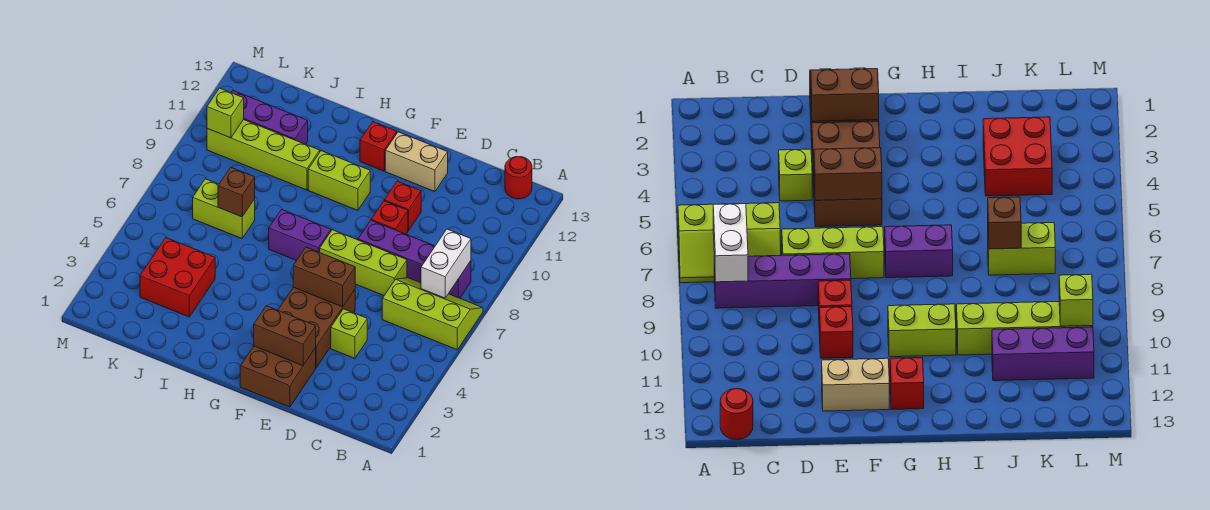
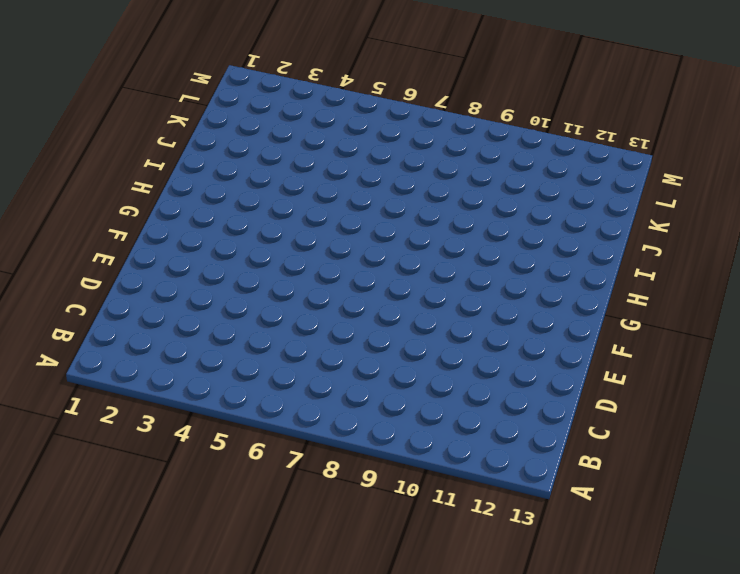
none -> lime slope A6:C7 level 1 top 6
none -> purple brick B8:E8 level 1
none -> red round brick B13 level 1

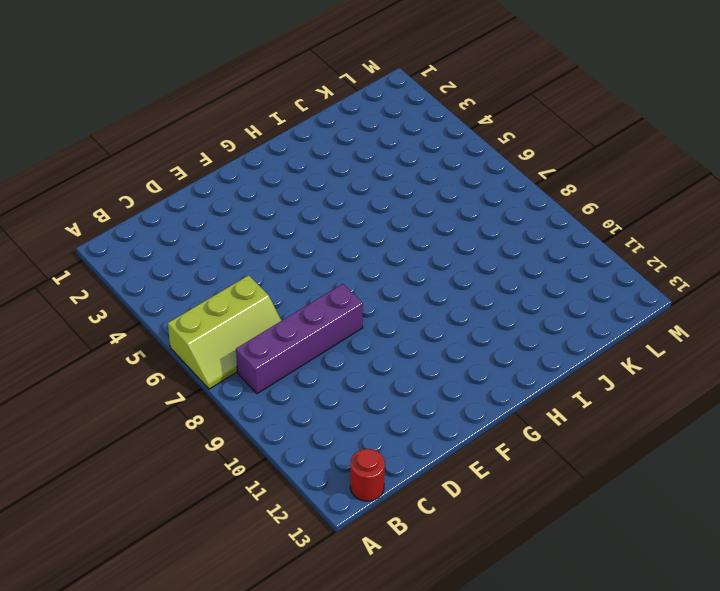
none -> lime brick D4 level 1
none -> lime brick D7:F7 level 1
none -> brown brick E1:F2 level 1

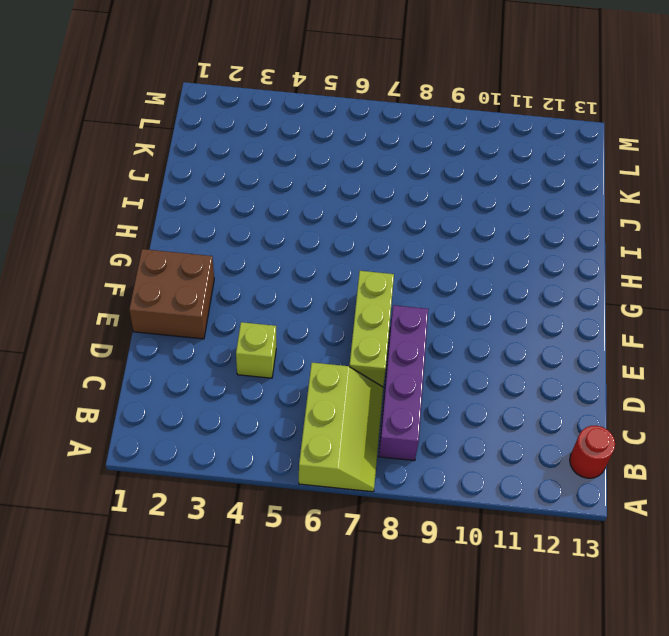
none -> brown brick E3:F5 level 1
none -> red brick E9 level 1
none -> red brick E10 level 1

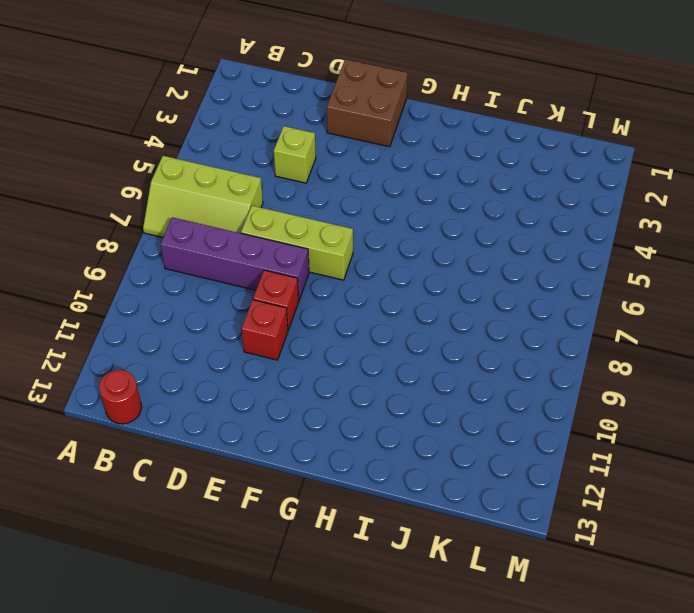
none -> brown brick E3:F5 level 1
none -> tan brick E12:F12 level 1
none -> purple brick G7:H7 level 1

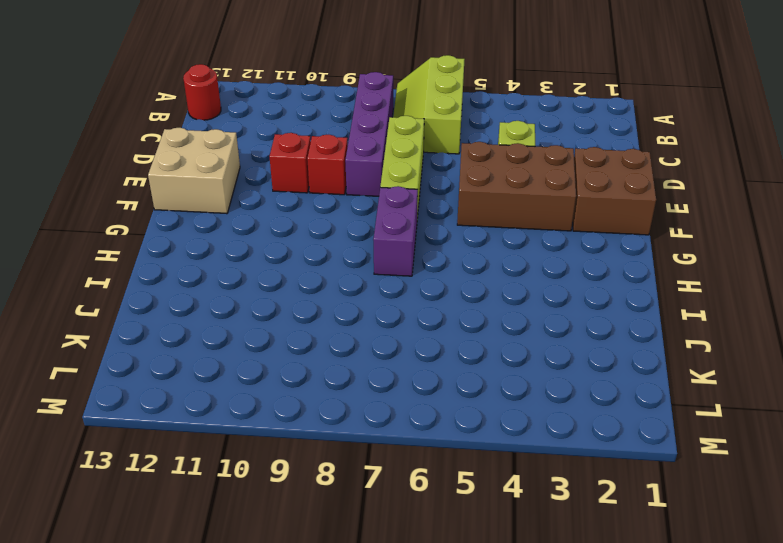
tan brick E12:F13 level 1 -> tan brick E12:F12 level 1
none -> lime brick G10:H10 level 1
none -> red brick G12 level 1
none -> lime brick I10:L10 level 1

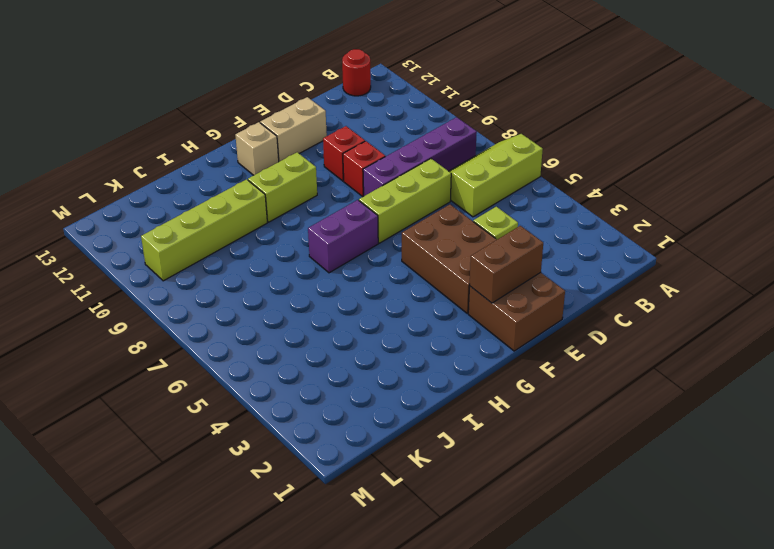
tan brick G12 level 1 -> red brick G12 level 1
none -> red brick J3:K4 level 1
none -> lime brick J7:K7 level 1
none -> purple brick J11:L11 level 1

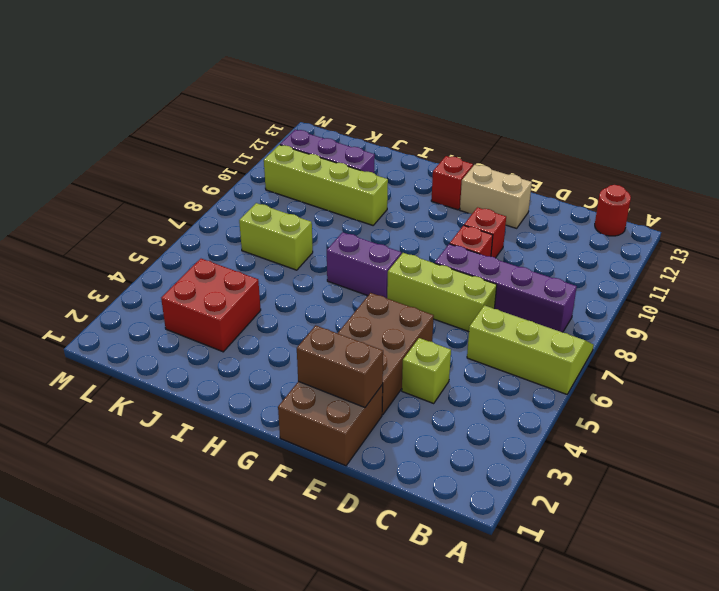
none -> lime brick G10:H10 level 1
none -> white brick B7:B8 level 2
none -> brown brick E5:F5 level 2

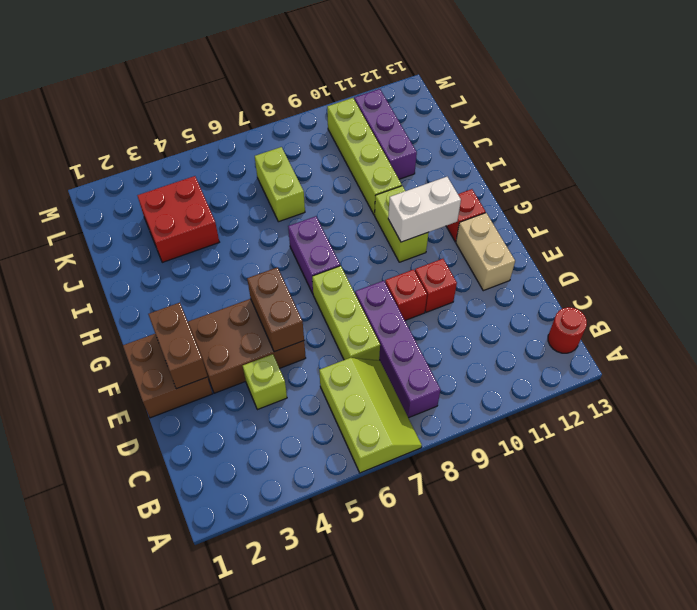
white brick G10:G11 level 2 -> white brick B7:B8 level 2
none -> brown brick J7 level 2
none -> lime brick L10 level 2

